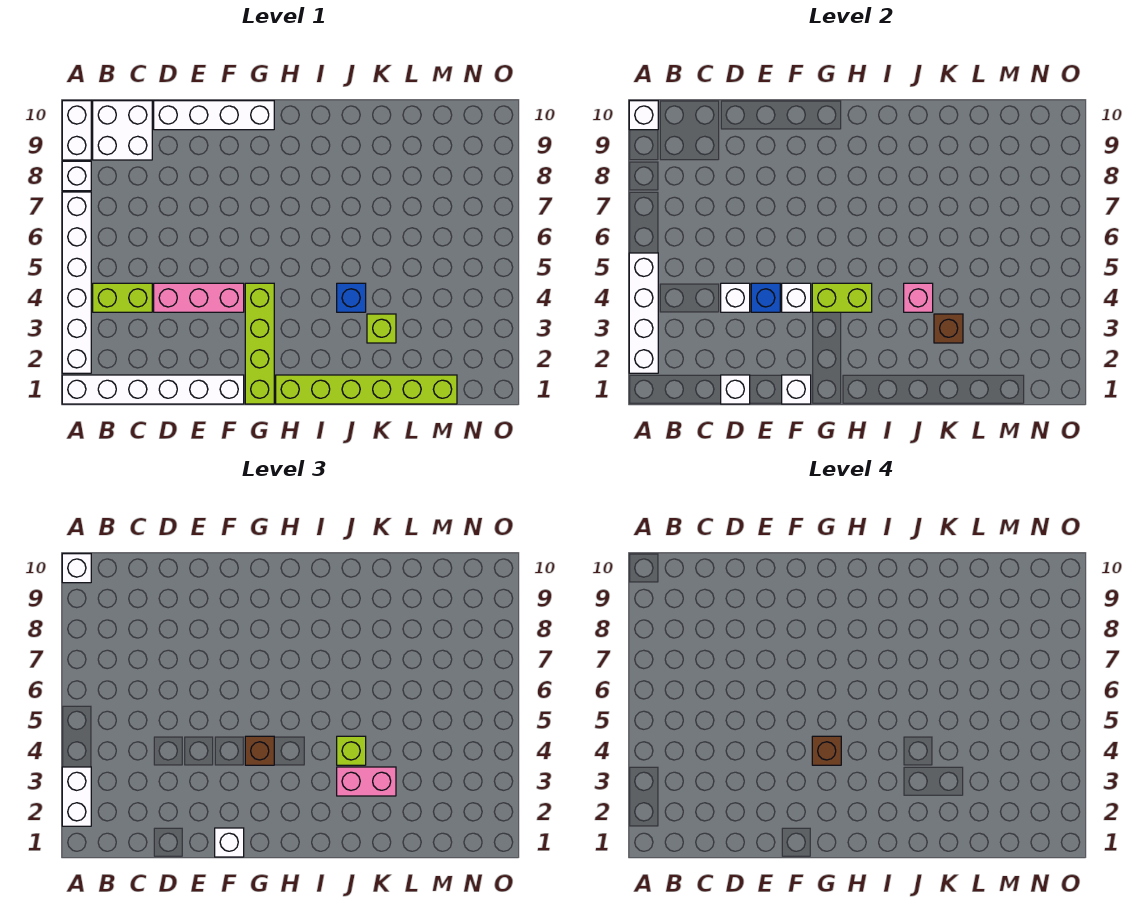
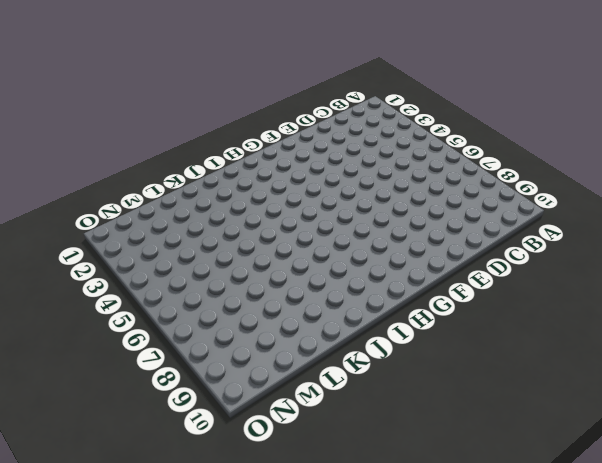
none -> white brick A1:F1 level 1
none -> white brick A2:A7 level 1
none -> white brick A8 level 1

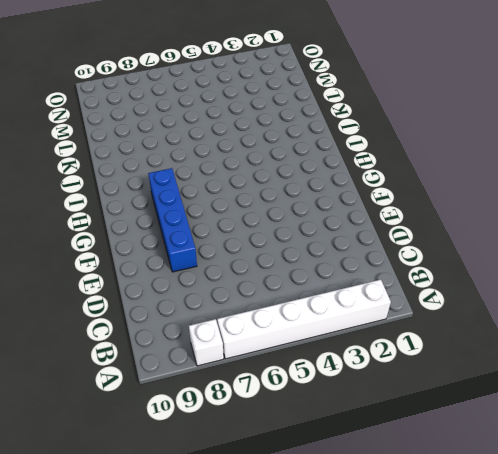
blue brick E8:H8 level 1 -> none
none -> white brick A1:F1 level 1
none -> white brick A9:A10 level 1
none -> lime brick B4:C4 level 1

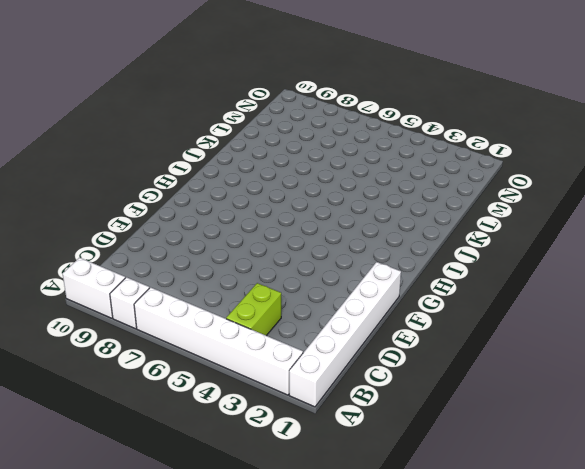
none -> white brick B9:C10 level 1
none -> pink brick D4:F4 level 1
none -> white brick D10:G10 level 1

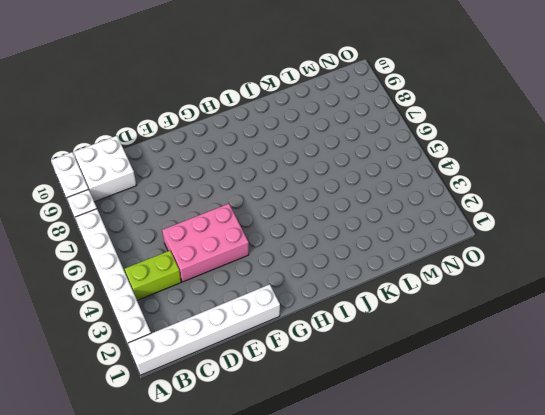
pink brick D4:F5 level 1 -> pink brick D4:F4 level 1
none -> white brick D10:G10 level 1
none -> lime brick G1:G4 level 1
none -> lime brick H1:M1 level 1

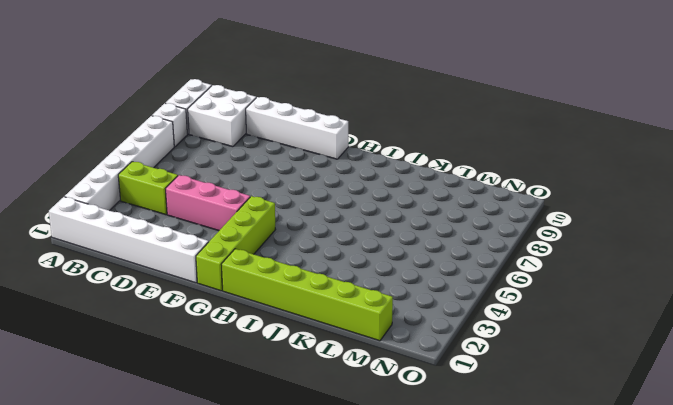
none -> blue brick J4 level 1
none -> lime brick K3 level 1
none -> white brick A2:A5 level 2

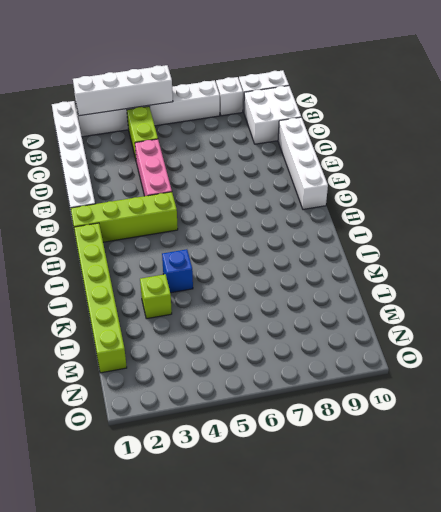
none -> white brick A10 level 2
none -> white brick D1 level 2
none -> white brick D4 level 2

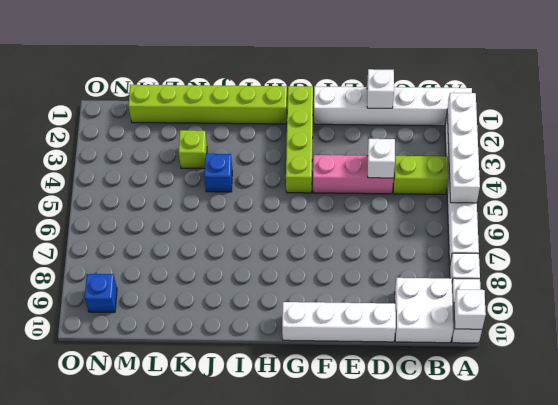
blue brick N9 level 1 -> blue brick E4 level 2
none -> white brick F1 level 2
none -> white brick F4 level 2
none -> lime brick G4:H4 level 2

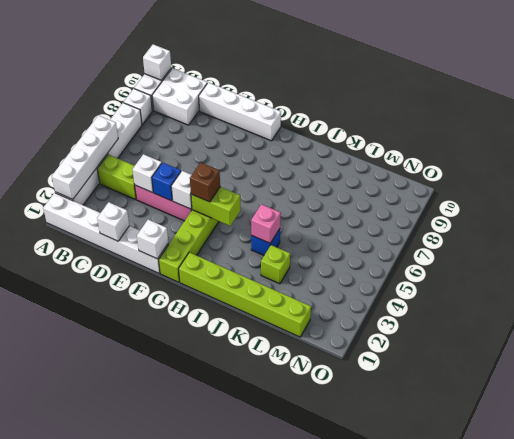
none -> brown brick K3 level 2
none -> white brick A2:A3 level 3
none -> white brick A10 level 3

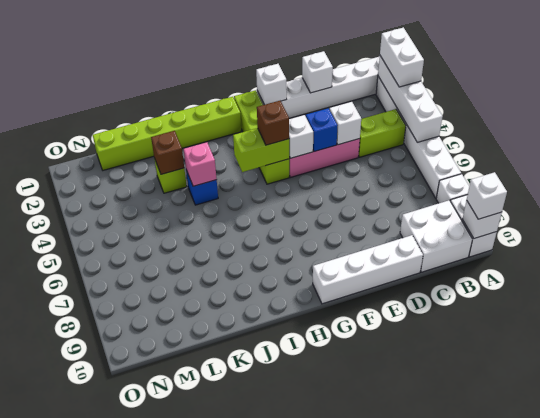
none -> white brick F1 level 3
none -> pink brick J3:K3 level 3
none -> lime brick J4 level 3

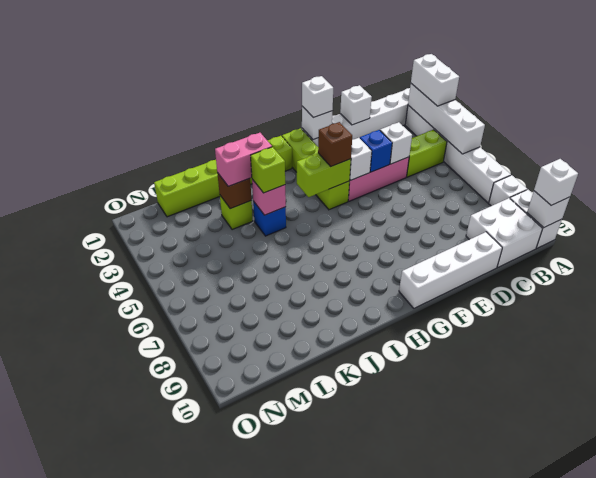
none -> brown brick G4 level 4

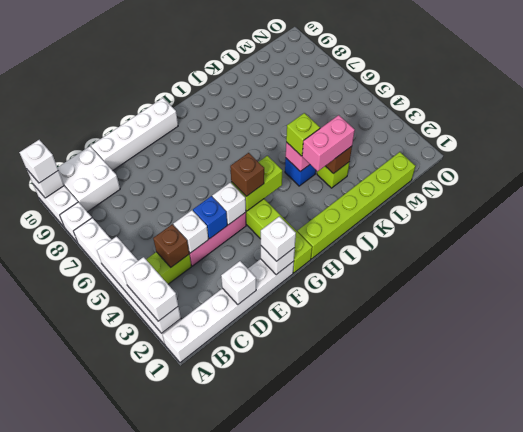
brown brick C4 level 2 -> brown brick G4 level 4

